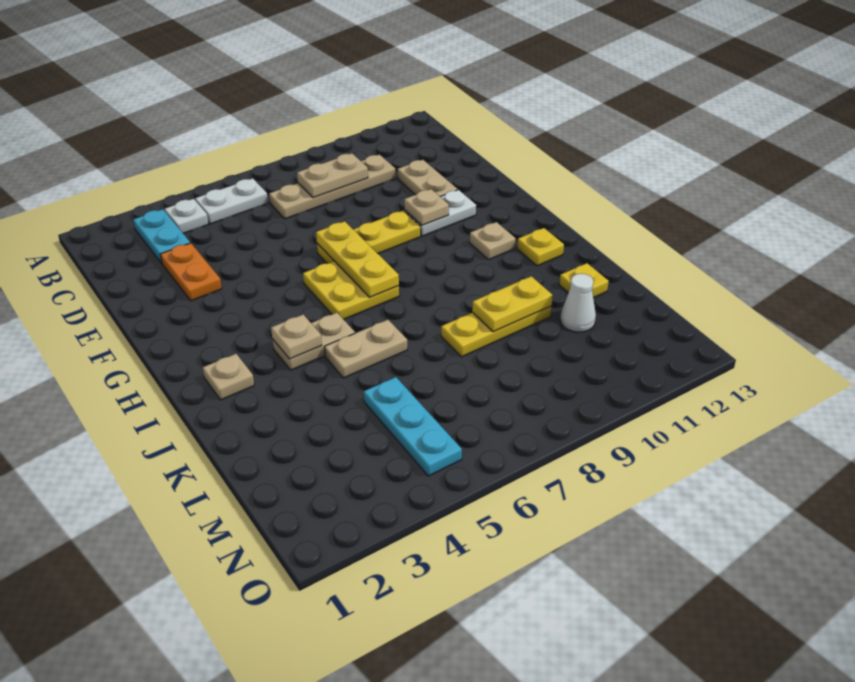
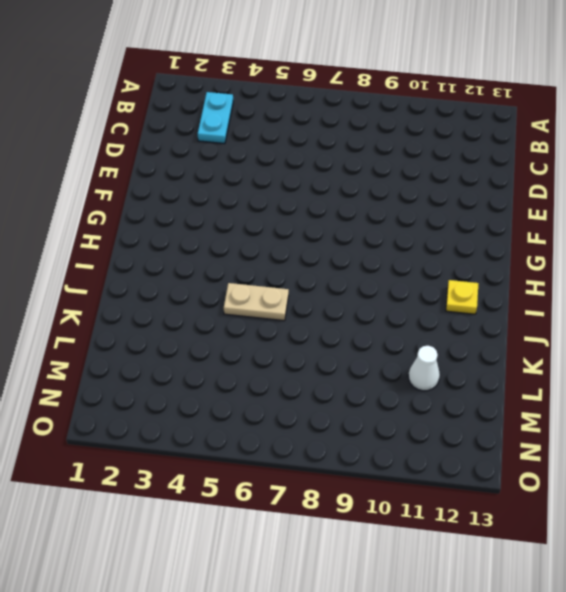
none -> white plate B4 level 1
none -> white plate B5:B6 level 1
none -> tan plate C7:C10 level 1

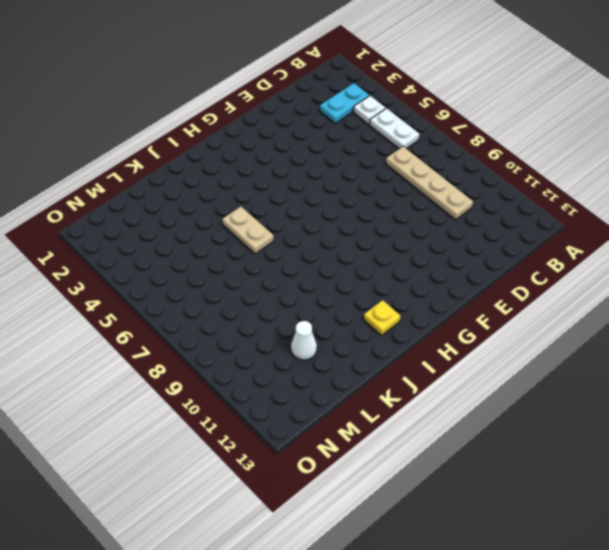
none -> orange plate D3:E3 level 1
none -> tan plate D11:E11 level 1
none -> yellow plate F7:F9 level 1

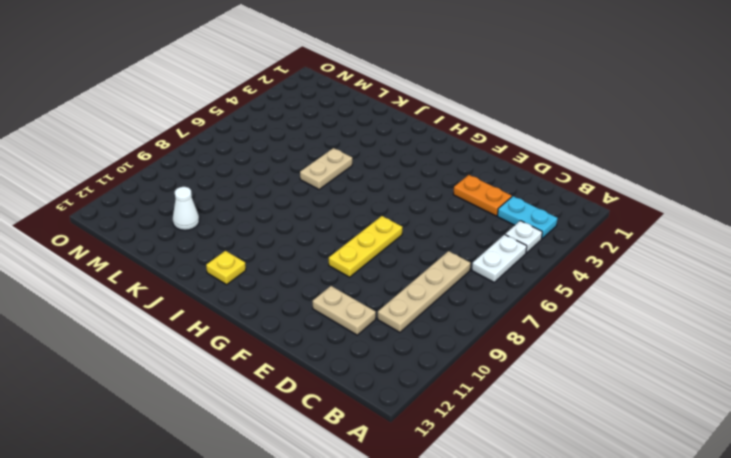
none -> white plate F10:F11 level 1
none -> yellow plate G6:H7 level 1
none -> tan plate H11 level 1

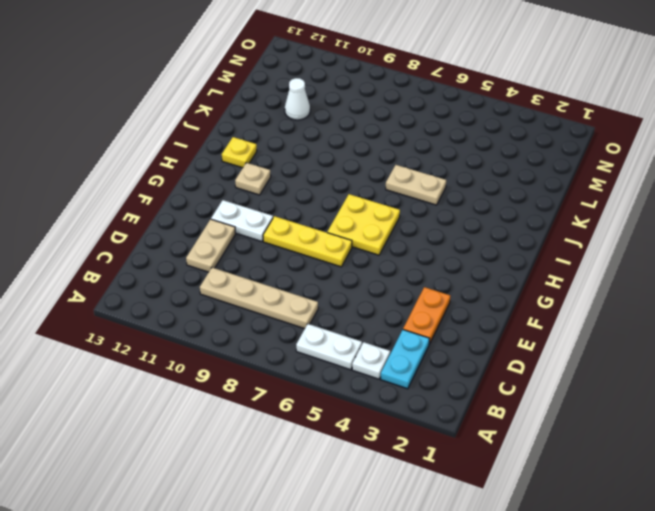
none -> tan plate I2 level 1
none -> tan plate I4:I5 level 1
none -> yellow plate K8:K10 level 1

